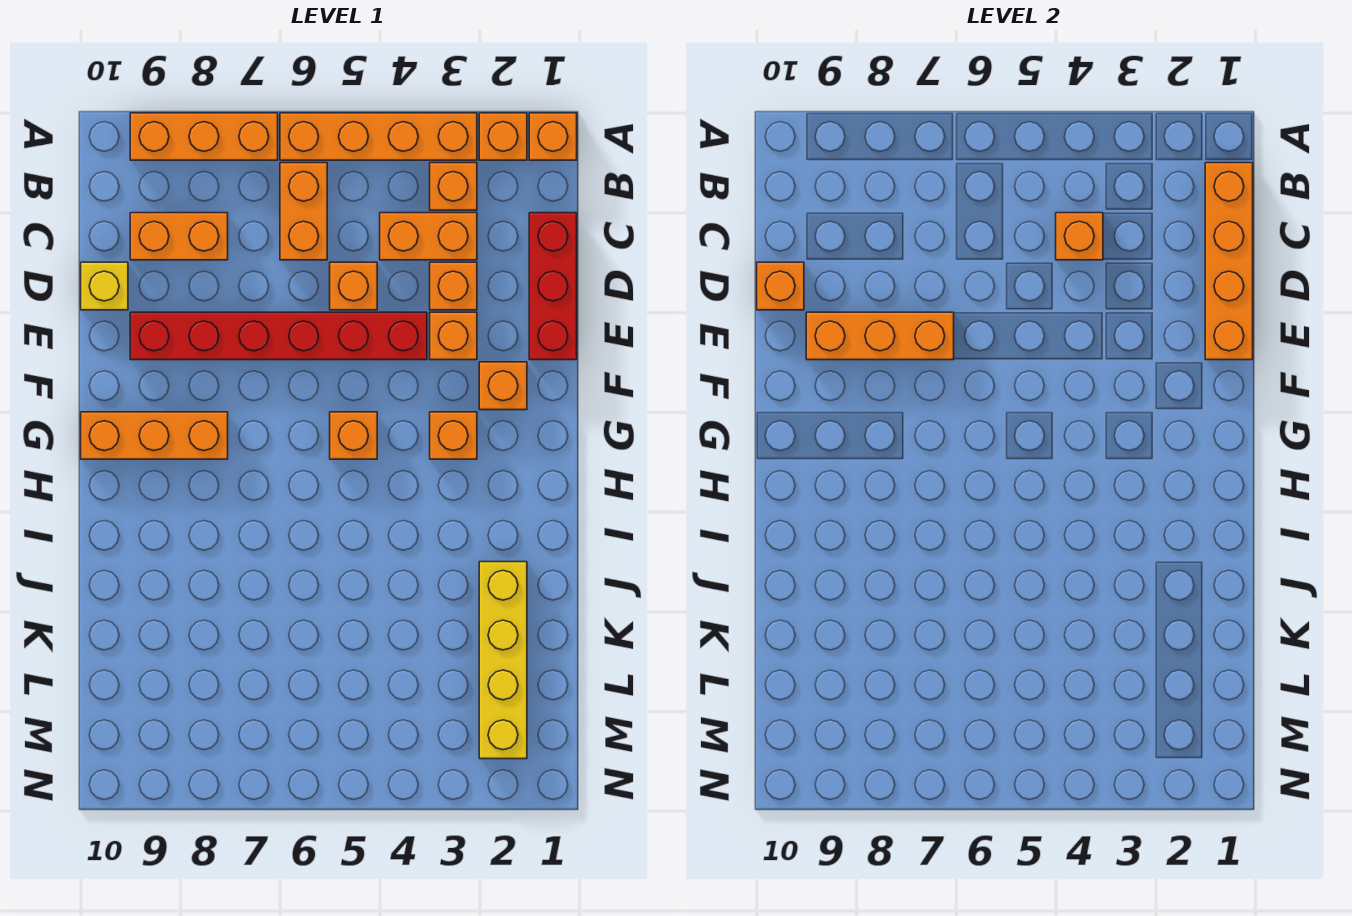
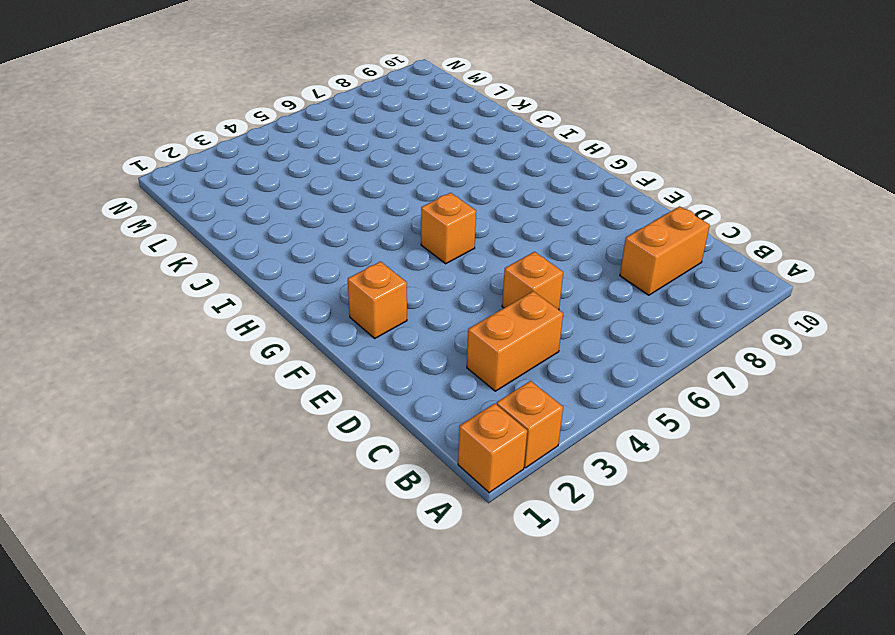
none -> orange brick A3:A6 level 1
none -> orange brick A7:A9 level 1
none -> orange brick B3 level 1

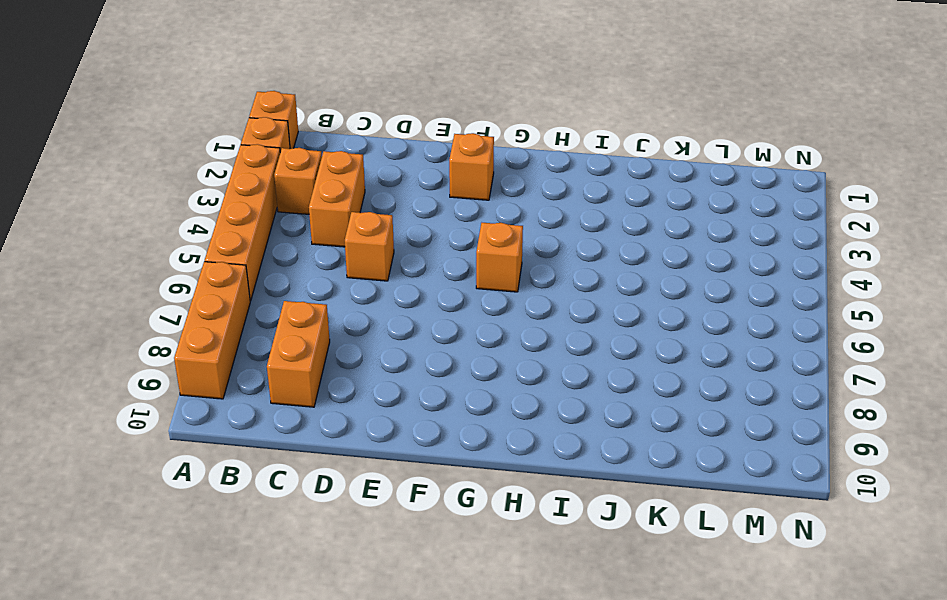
none -> orange brick B6:C6 level 1
none -> red brick C1:E1 level 1
none -> orange brick D3 level 1

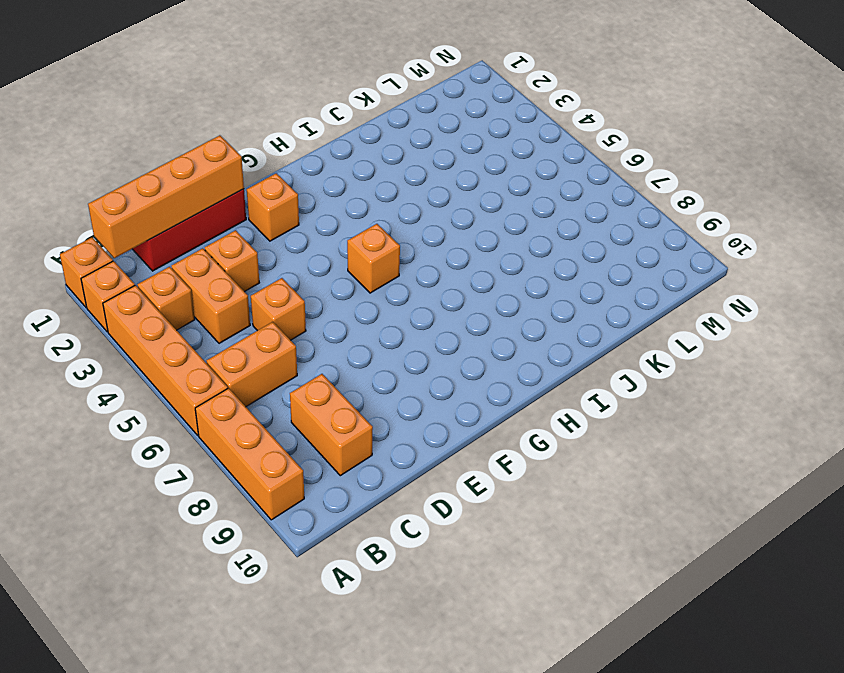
none -> yellow brick D10 level 1
none -> orange brick E3 level 1
none -> red brick E4:E9 level 1

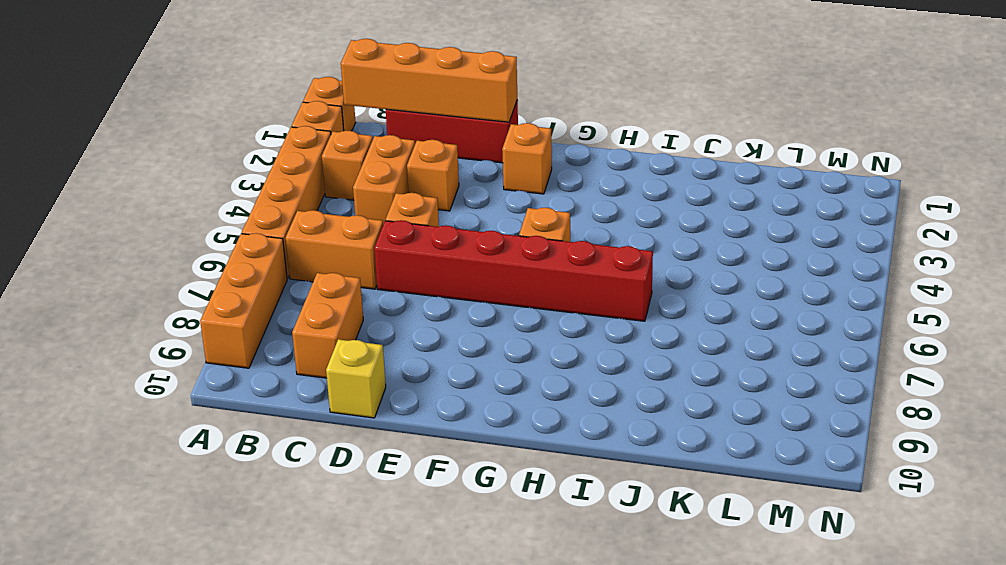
red brick D6:I6 level 1 -> red brick E4:E9 level 1
none -> orange brick E3 level 1
none -> orange brick G3 level 1
none -> orange brick G8:G10 level 1

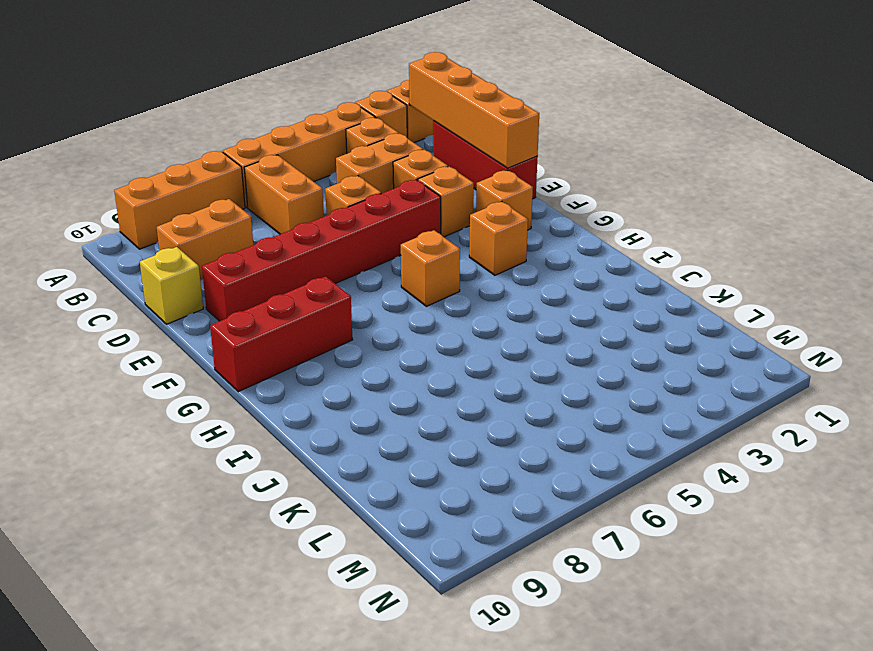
red brick G8:G10 level 1 -> orange brick G8:G10 level 1
none -> yellow brick J2:M2 level 1
none -> orange brick C4 level 2
none -> orange brick D10 level 2

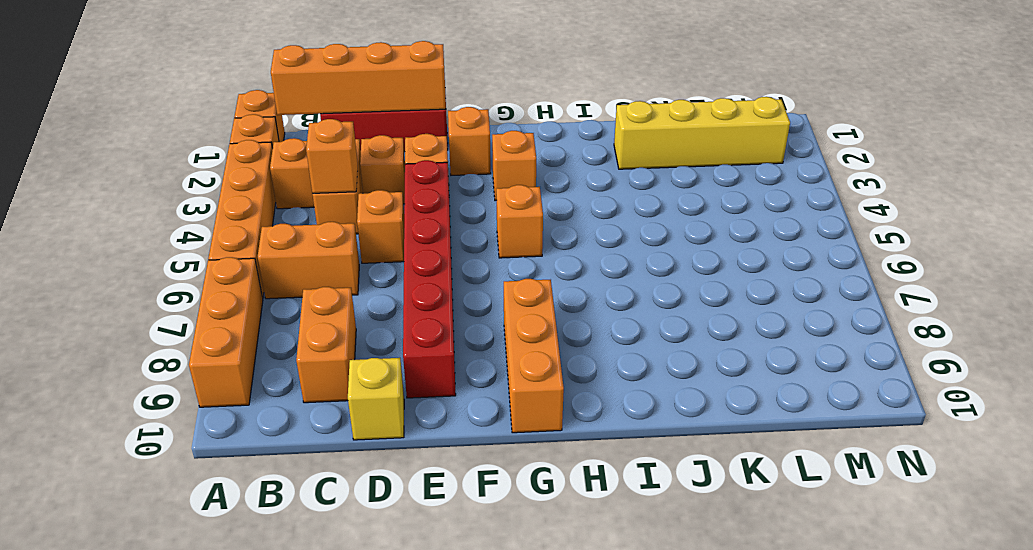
none -> orange brick D10 level 2
none -> orange brick E7:E9 level 2

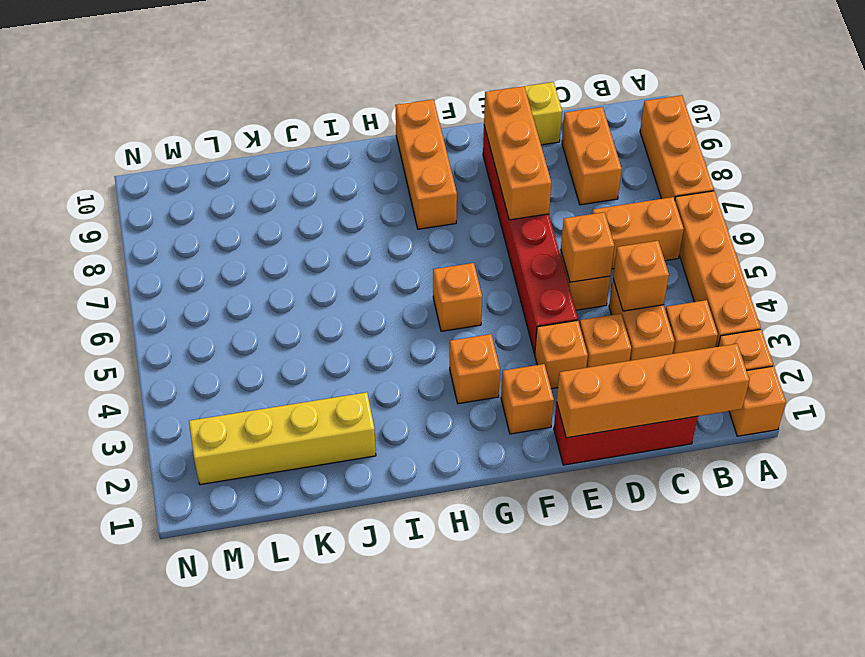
orange brick D5 level 2 -> orange brick D10 level 2

